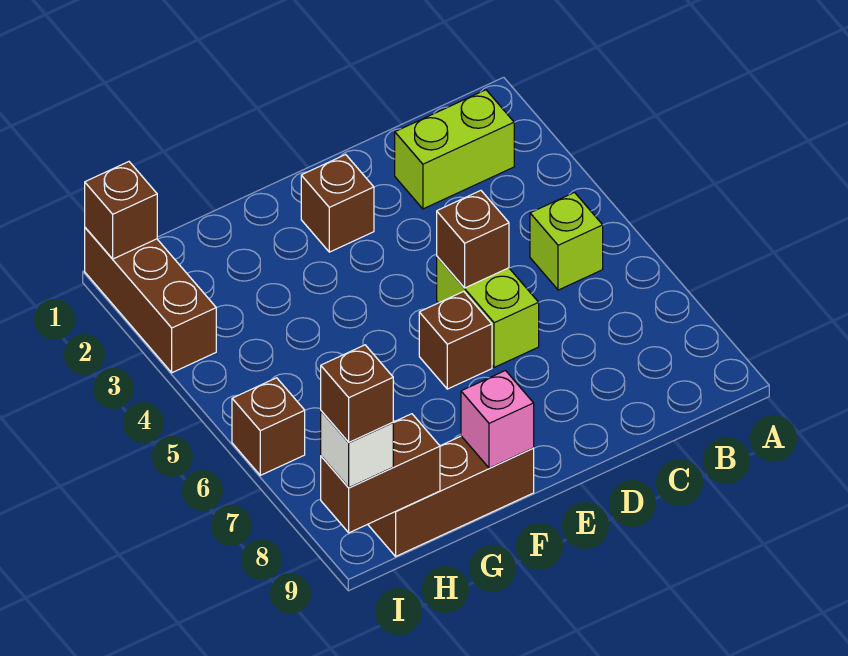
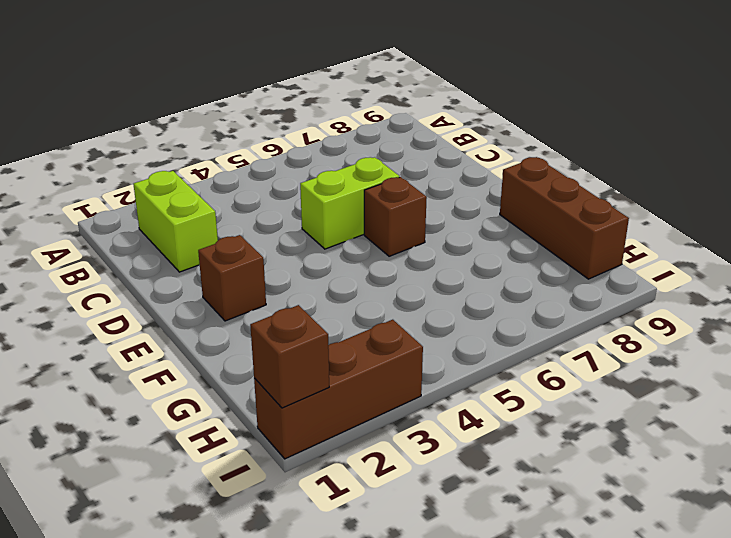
none -> lime brick B5 level 1
none -> brown brick I6 level 1
none -> brown brick D5 level 2

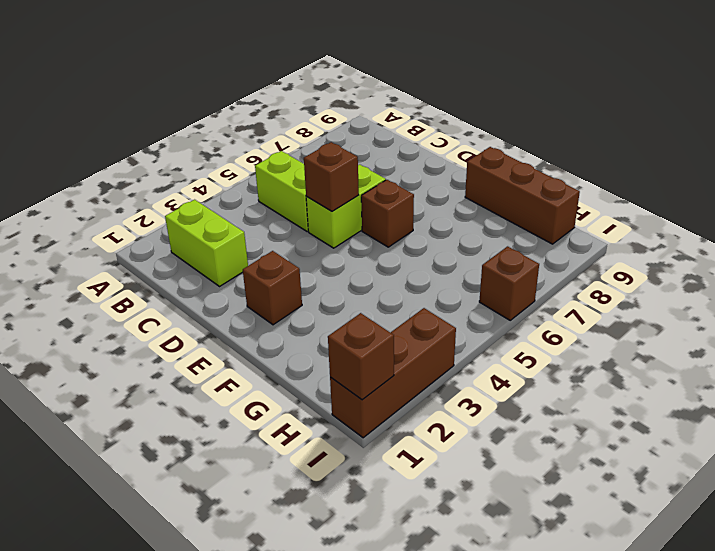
lime brick B5:C5 level 1 -> lime brick B5 level 1
none -> pink brick F9 level 2
none -> brown brick H9:I9 level 2
none -> white brick I9 level 3

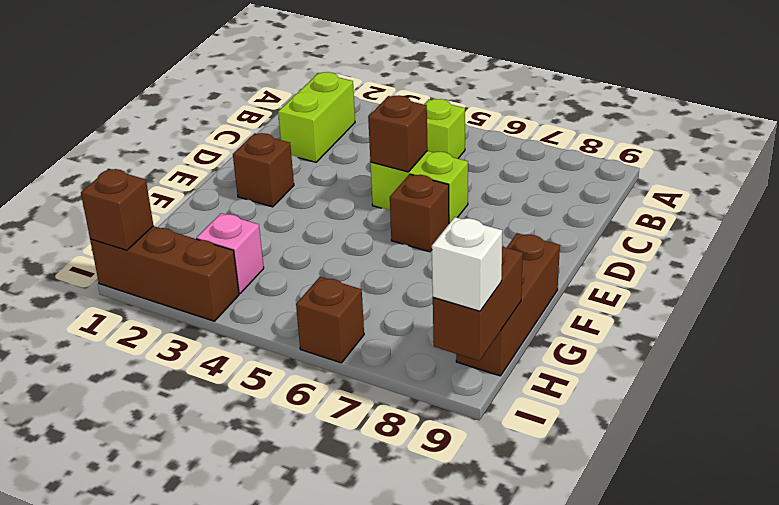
pink brick H3 level 1 -> pink brick F9 level 2
none -> brown brick I9 level 4

